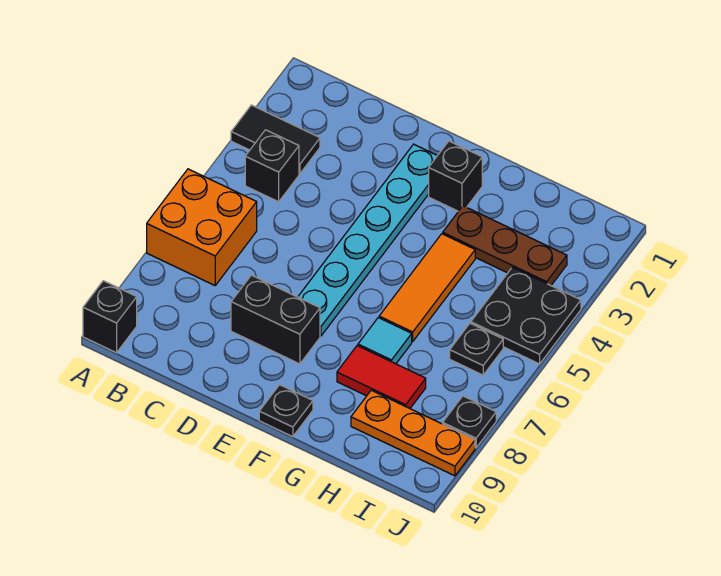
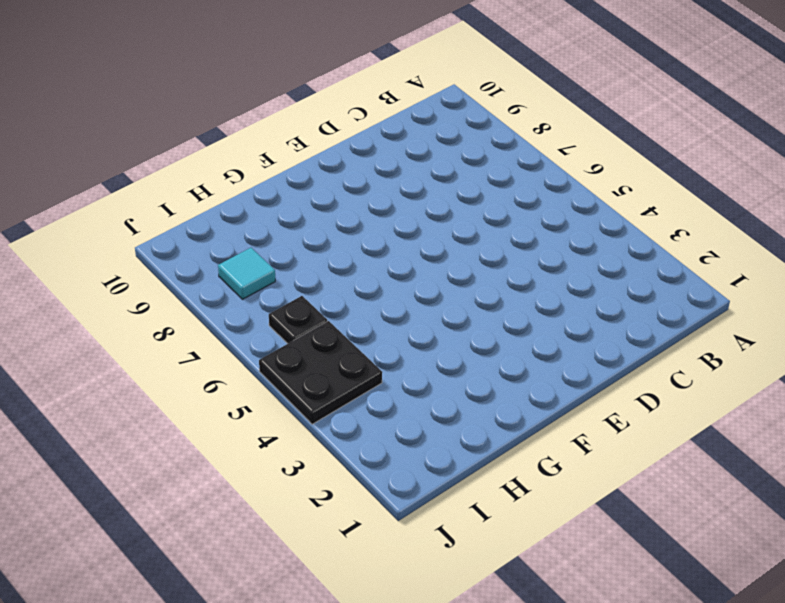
cyan tile I8 level 1 -> cyan tile G7 level 1
none -> black tile A3:B3 level 1
none -> orange brick A6:B7 level 1
none -> black brick A10 level 1

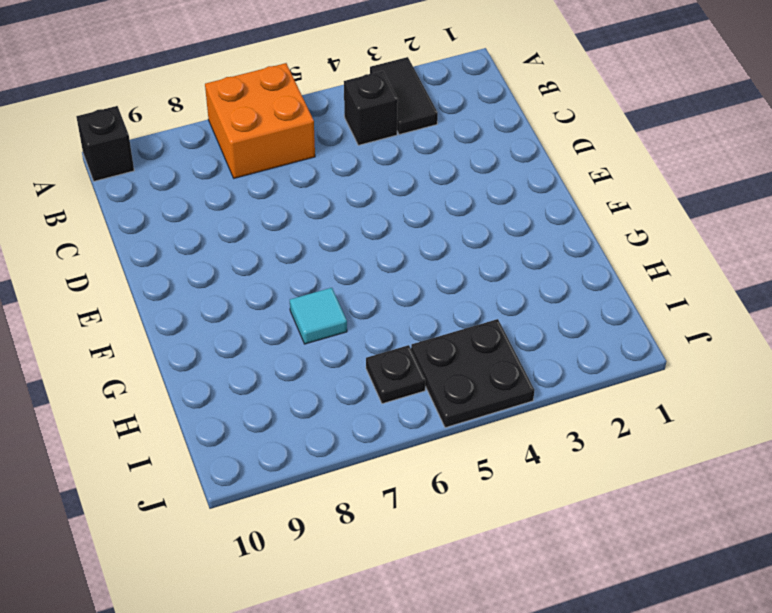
none -> black brick D8:E8 level 1
none -> cyan plate E2:E7 level 1
none -> black brick F2 level 1

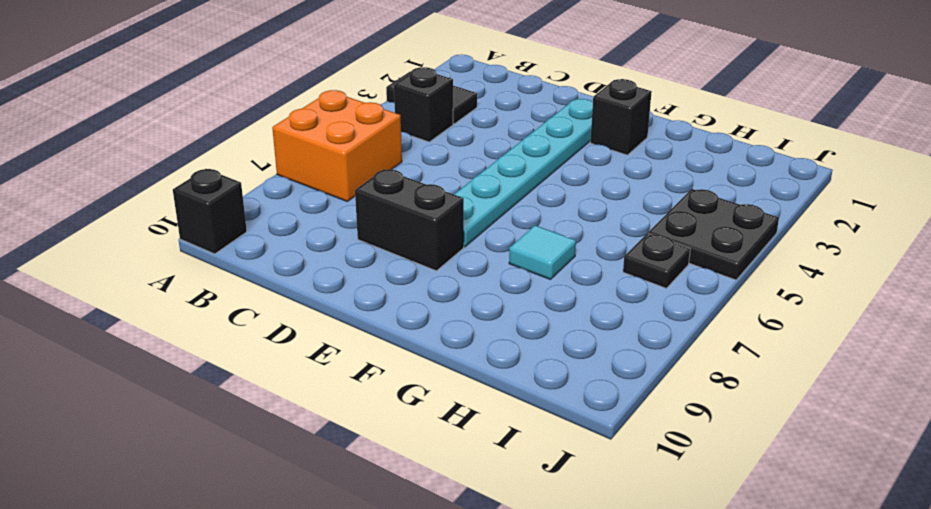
none -> black plate F10 level 1
none -> brown plate G3:I3 level 1
none -> orange tile G4:G6 level 1

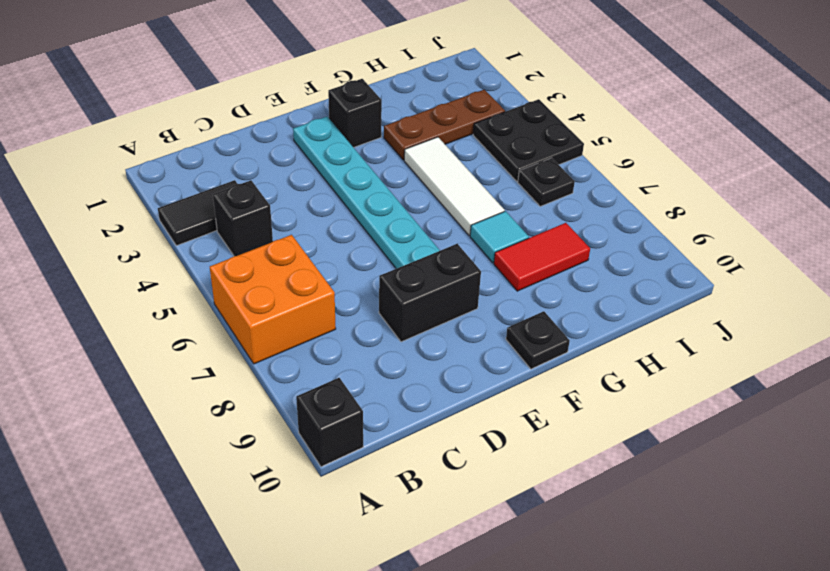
white tile G4:G6 level 1 -> orange tile G4:G6 level 1
none -> orange plate H9:J9 level 1
none -> black plate J8 level 1

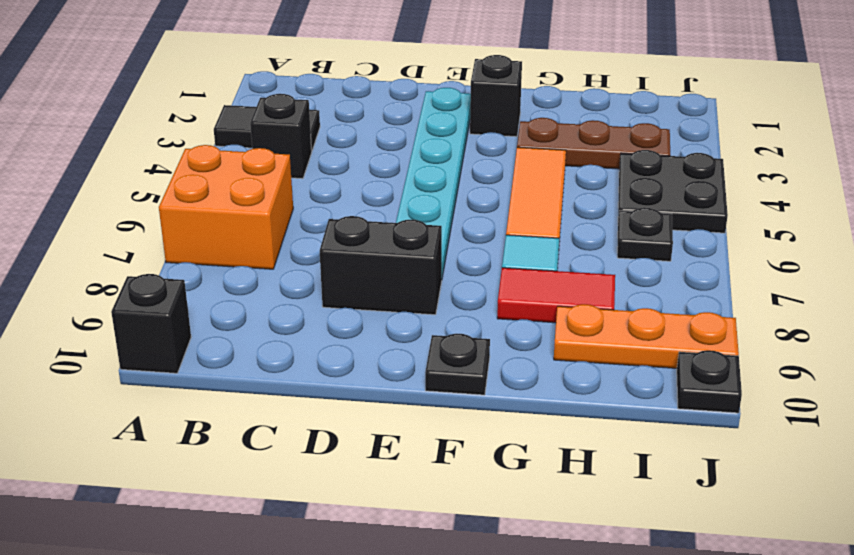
black plate J10 level 1 -> black plate J8 level 1

